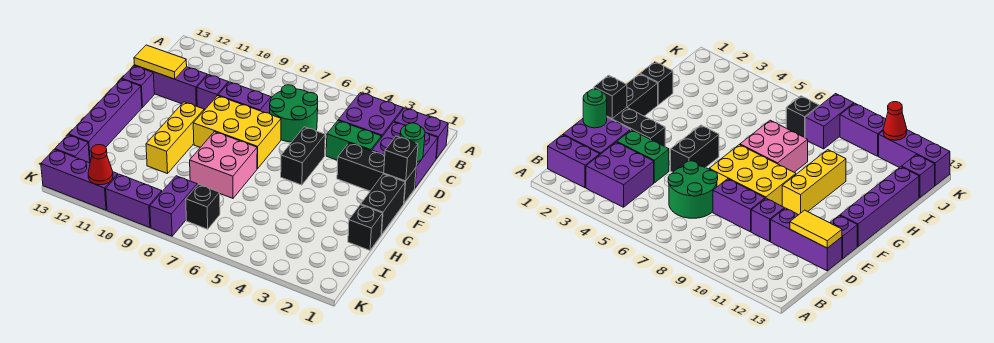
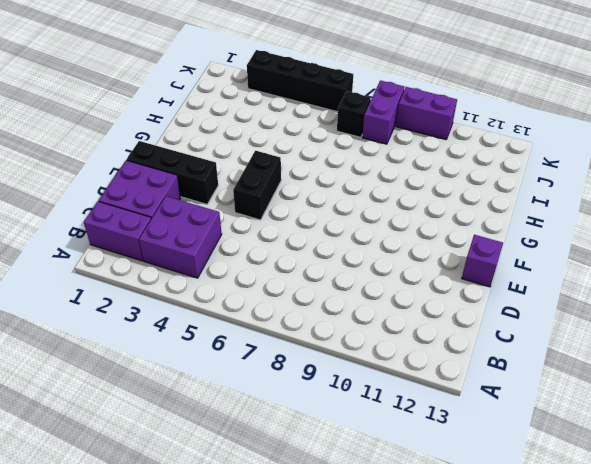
black brick K3:K6 level 1 -> none
none -> green round brick C6:D7 level 1
none -> green brick D3:D4 level 1
none -> purple brick D8:D9 level 1

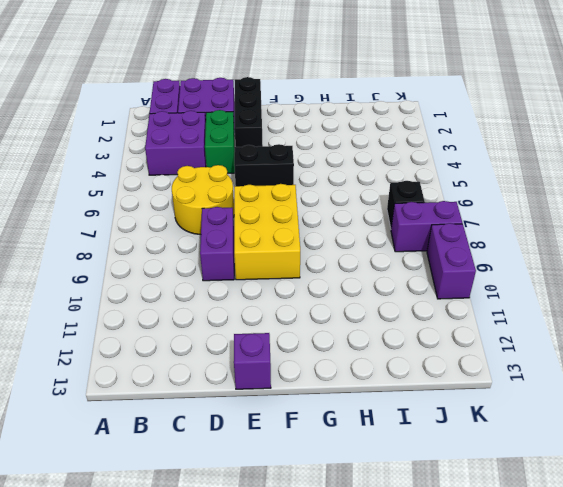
yellow round brick C6:D7 level 1 -> green round brick C6:D7 level 1
none -> purple brick D10 level 1
none -> purple brick D11:D13 level 1
none -> black brick F1:G1 level 1

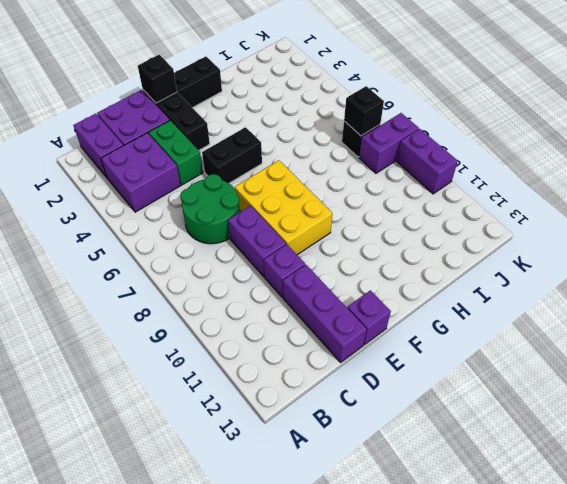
black brick J7 level 2 -> black brick H1 level 1
none -> yellow brick F10:H10 level 1
none -> purple brick F13:I13 level 1
none -> pink brick G7:H8 level 1

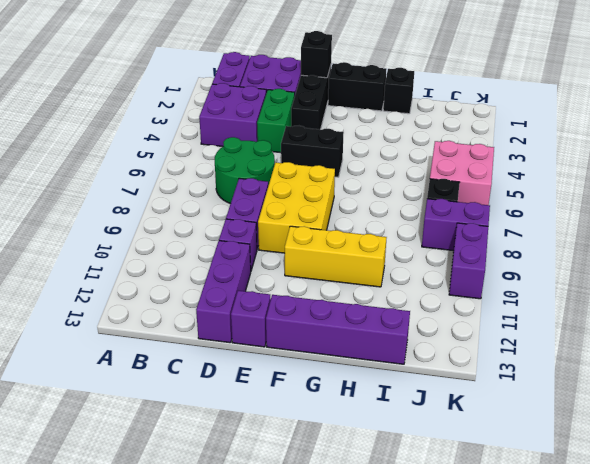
pink brick J5:K6 level 1 -> pink brick G7:H8 level 1
none -> purple brick J13 level 1
none -> purple brick K11:K13 level 1
none -> green round brick D1 level 2

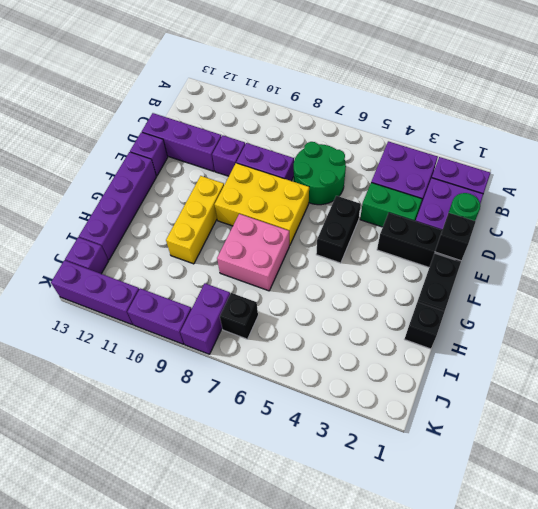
none -> yellow tile D12:D13 level 2
none -> red cone K11 level 2

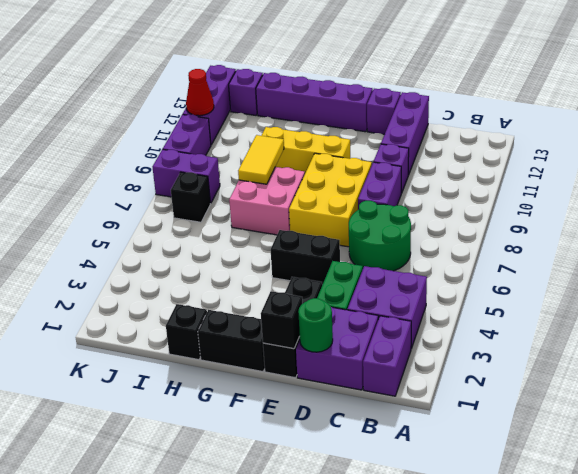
yellow tile H8:H9 level 2 -> yellow tile D12:D13 level 2

